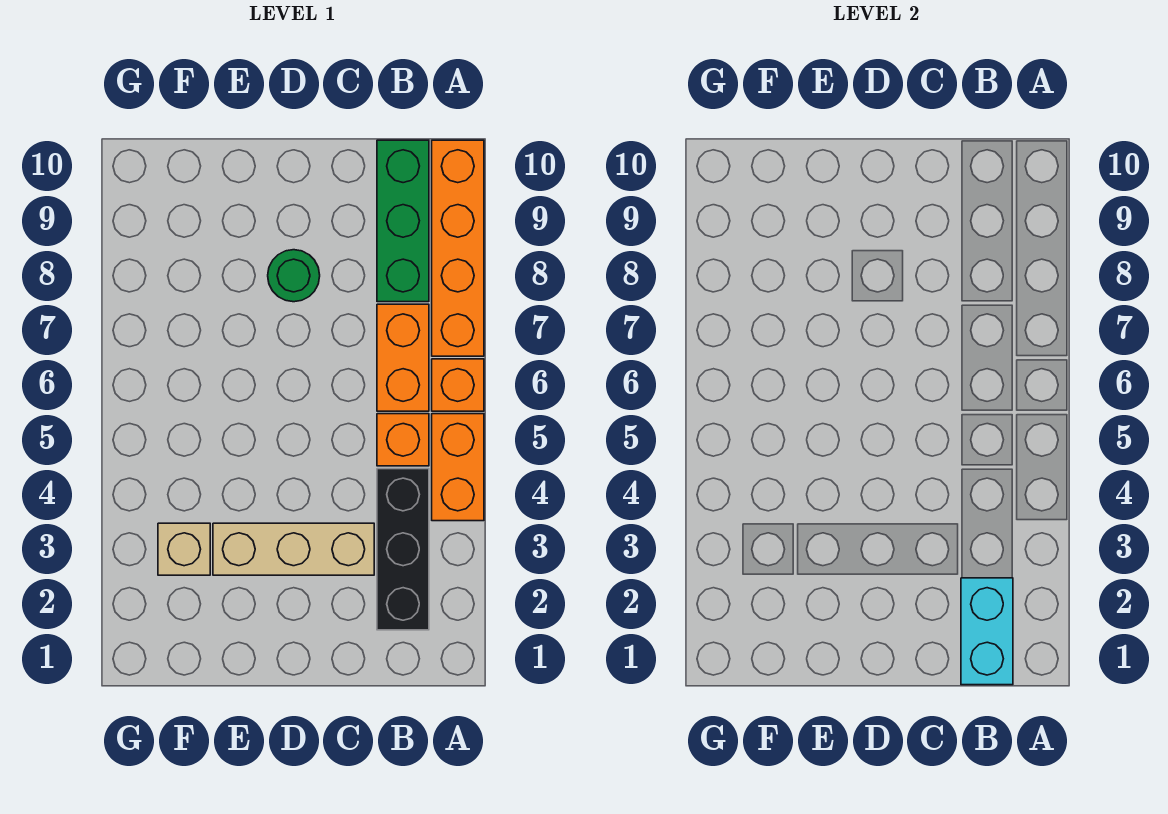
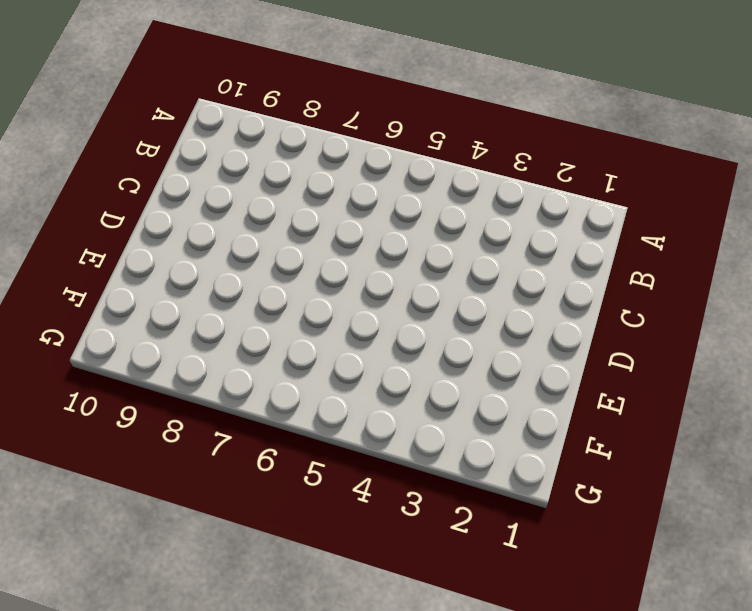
none -> orange brick A4:A5 level 1
none -> orange brick A6 level 1

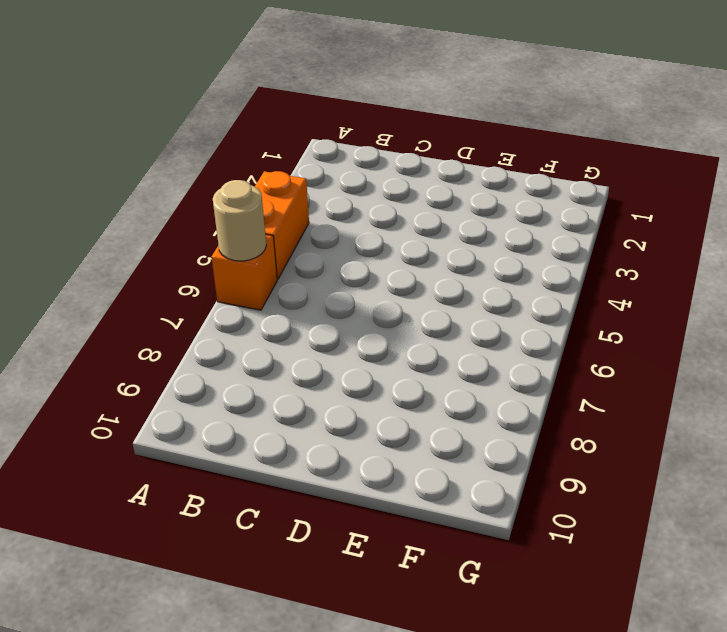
tan round brick A6 level 2 -> none
none -> orange brick A7:A10 level 1
none -> black brick B2:B4 level 1

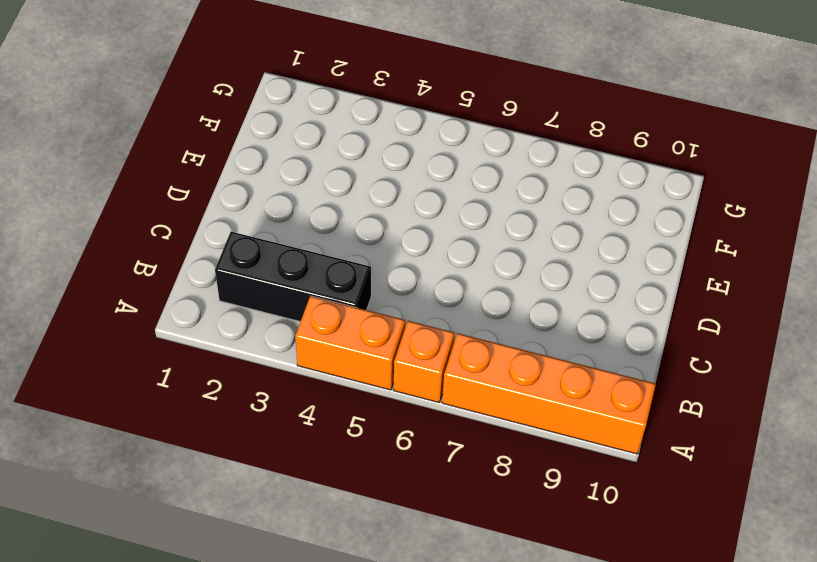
none -> orange brick B5 level 1
none -> orange brick B6:B7 level 1

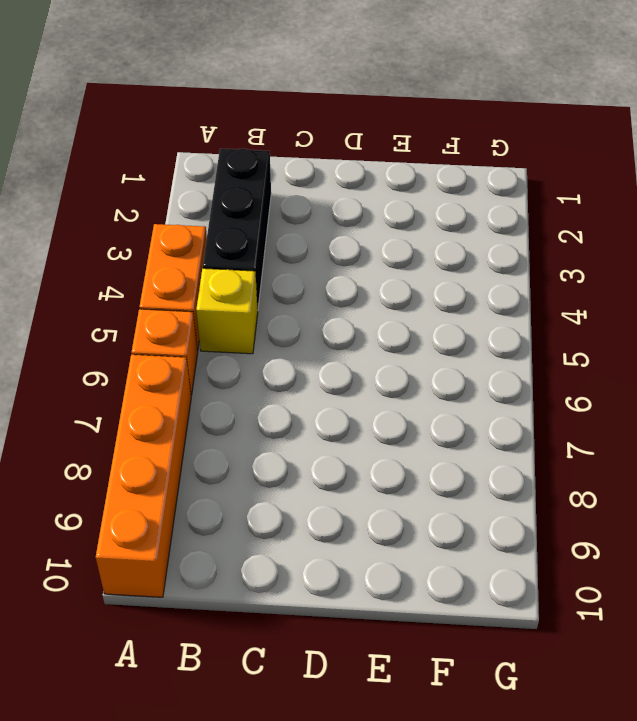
yellow brick B5 level 1 -> orange brick B5 level 1
none -> orange brick B6:B7 level 1
none -> green brick B8:B10 level 1

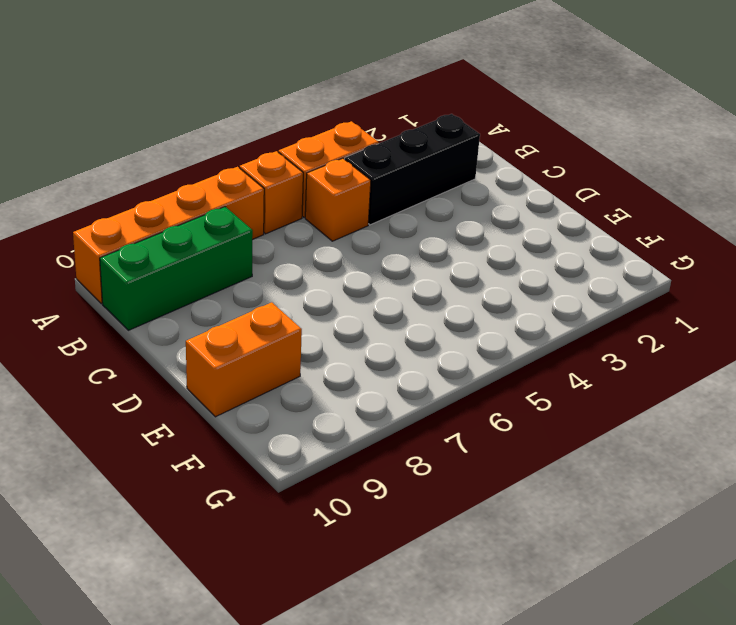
orange brick E9:E10 level 1 -> orange brick B6:B7 level 1
none -> tan brick C3:E3 level 1
none -> green round brick D8 level 1

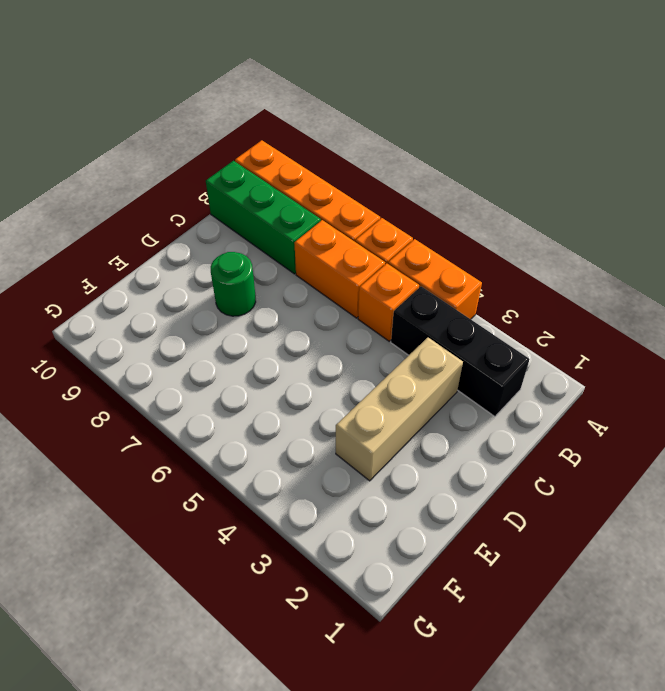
none -> tan brick F3 level 1
none -> cyan brick B1:B2 level 2

